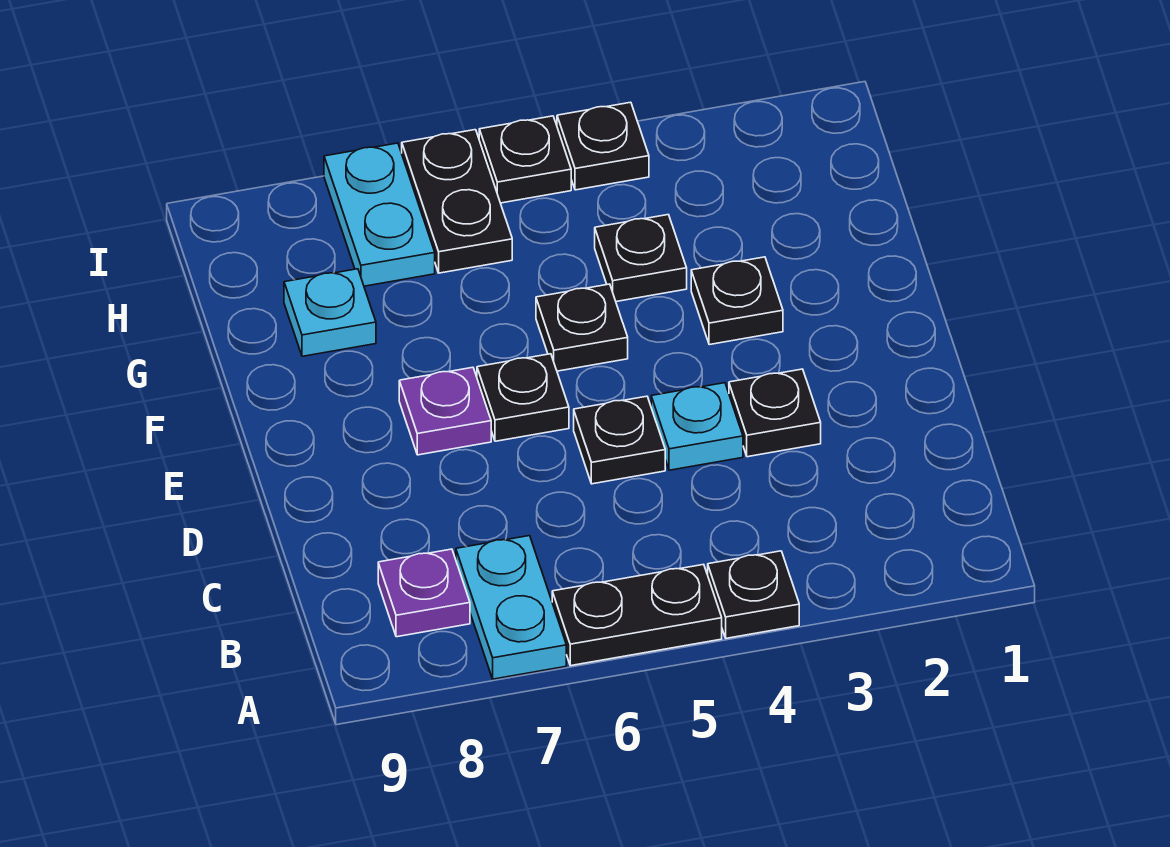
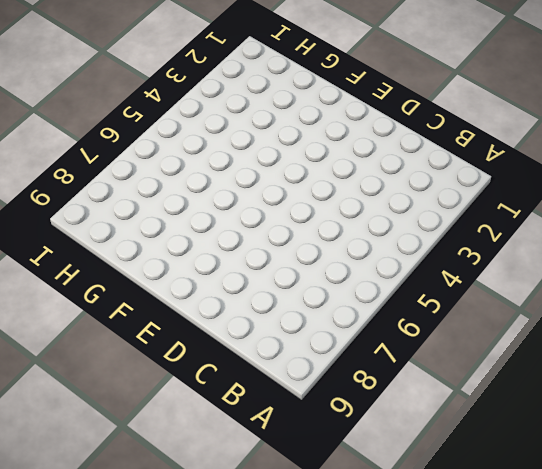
none -> black plate A4 level 1
none -> black plate A5:A6 level 1
none -> cyan plate A7:B7 level 1

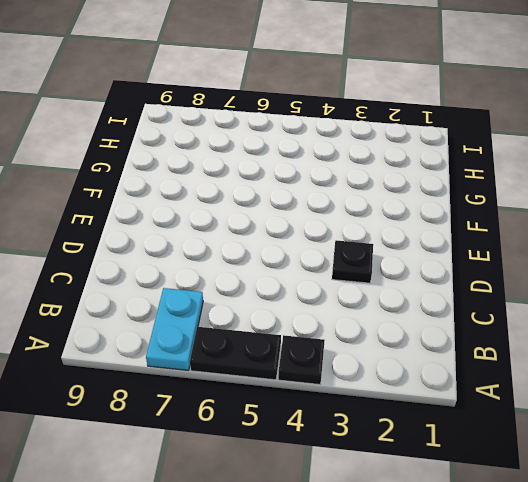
none -> purple plate B8 level 1
none -> cyan plate D4 level 1
none -> black plate D5 level 1

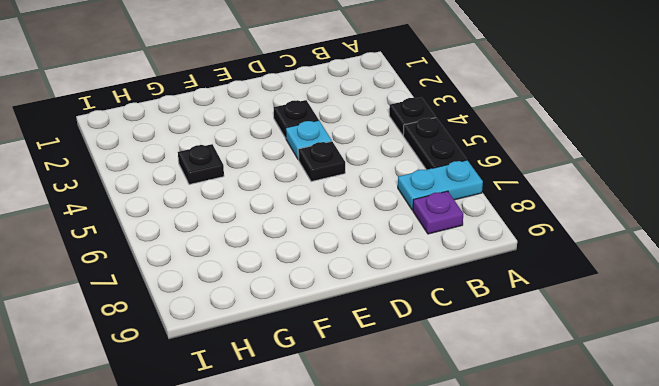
none -> black plate E6 level 1
none -> purple plate E7 level 1
none -> black plate F3 level 1

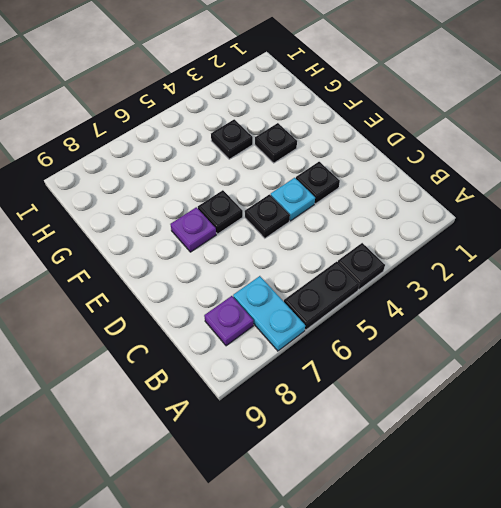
none -> black plate F5 level 1
none -> cyan plate G8 level 1
none -> black plate H6:I6 level 1

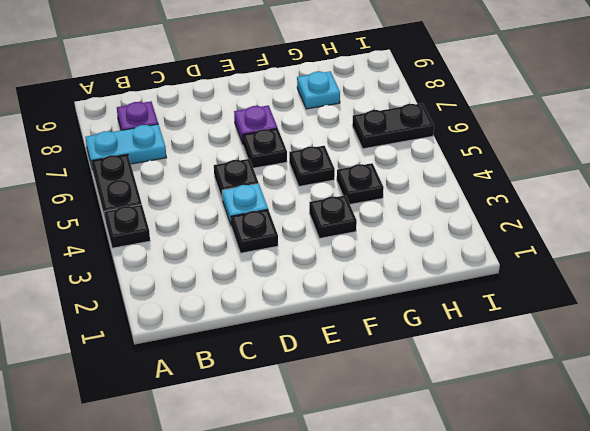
none -> cyan plate H7:I7 level 1
none -> black plate I4 level 1
none -> black plate I5 level 1

